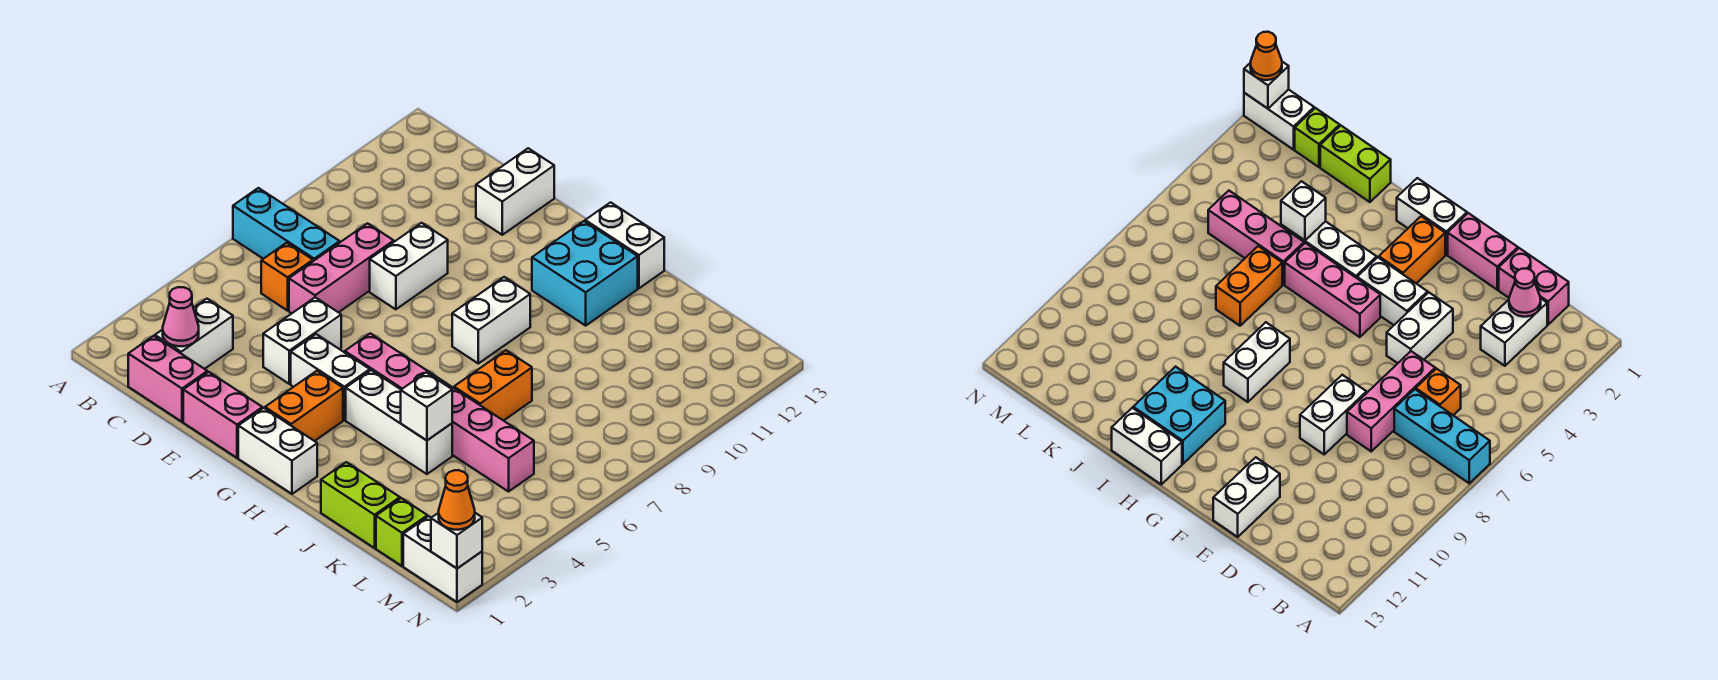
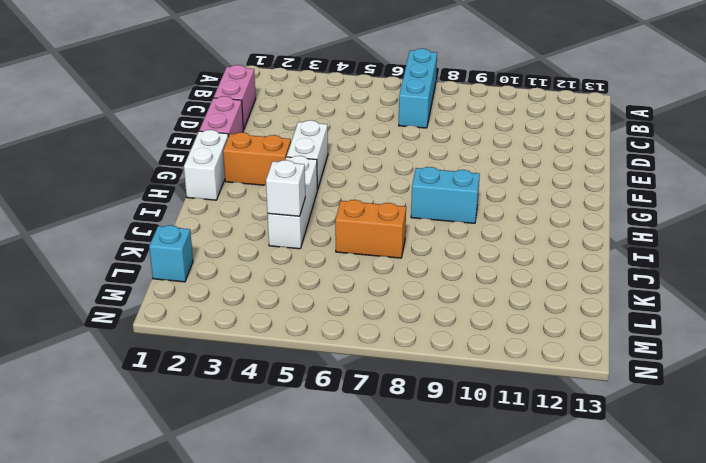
cyan brick H8:H9 level 1 -> white brick H8:H9 level 1
cyan brick L1 level 1 -> lime brick L1 level 1
none -> white brick C2:C3 level 1
none -> orange brick C6 level 1
none -> pink brick D6:D8 level 1

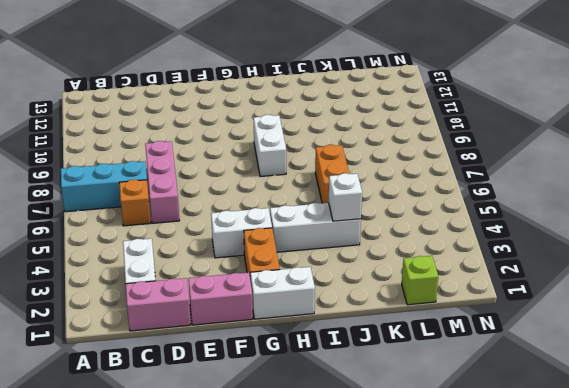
none -> white brick E4:E5 level 1
none -> white brick E8:E9 level 1
none -> white brick E12:E13 level 1

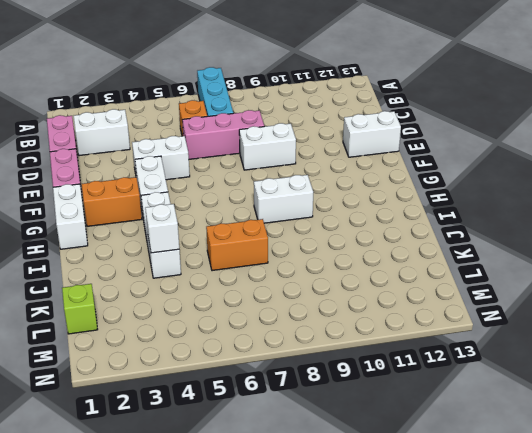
none -> pink brick G5:I5 level 1
none -> cyan brick H11:I12 level 1
none -> white brick H13:I13 level 1

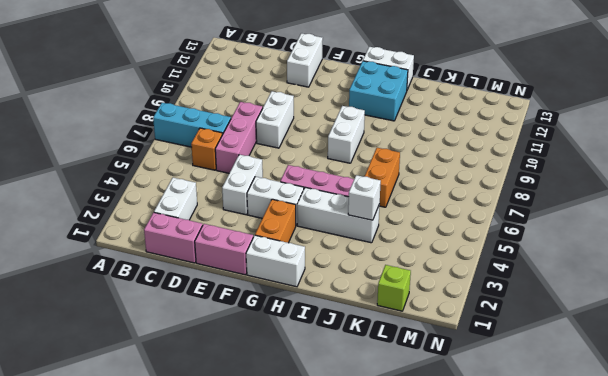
none -> lime brick J1:K1 level 1
none -> pink brick J5:L5 level 1
none -> white brick M1:N1 level 1

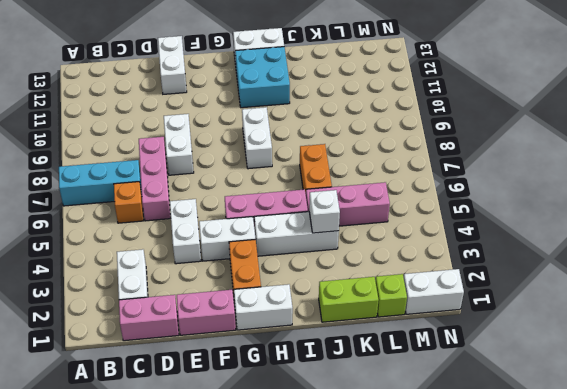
none -> pink cone C2 level 2
none -> white brick N1 level 2
none -> orange cone N1 level 3

